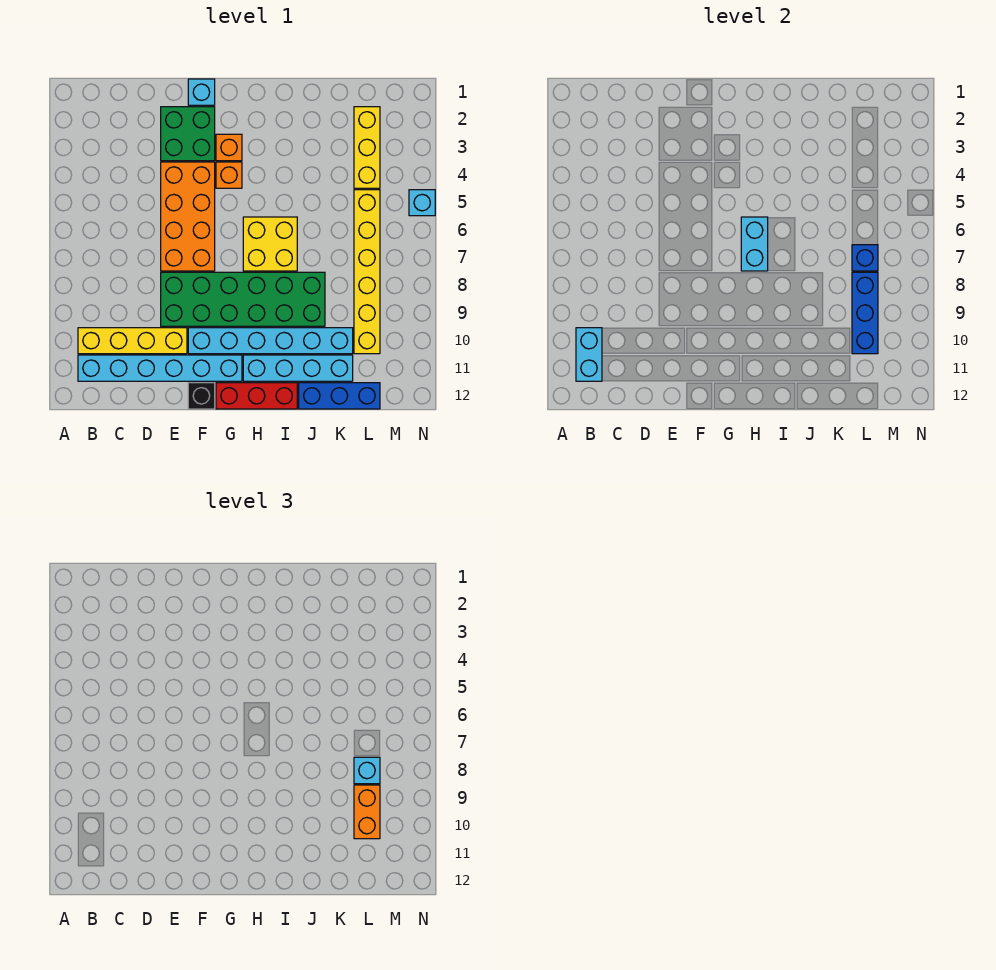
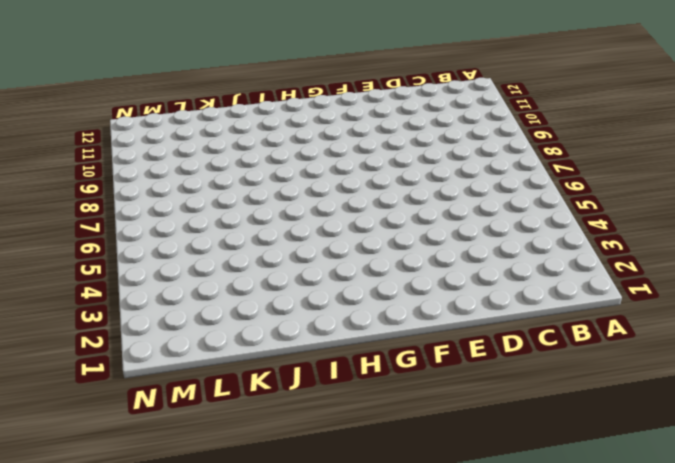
none -> yellow brick B10:E10 level 1
none -> cyan brick B11:G11 level 1
none -> green brick E2:F3 level 1

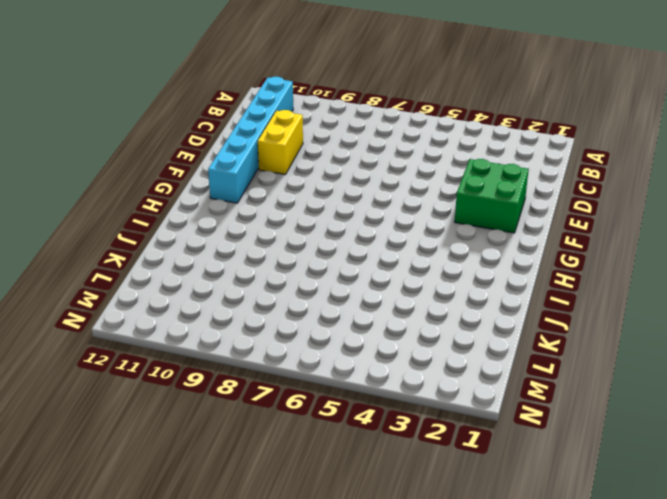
yellow brick D10:E10 level 1 -> yellow brick B10:E10 level 1
none -> orange brick E4:F7 level 1
none -> green brick E8:J9 level 1
none -> cyan brick F1 level 1

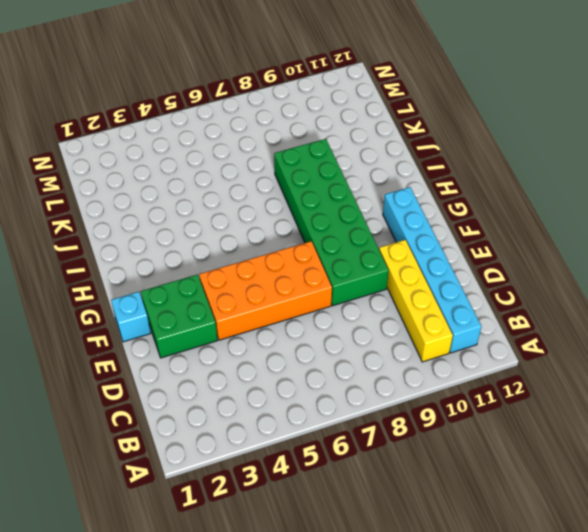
none -> cyan brick F10:K10 level 1
none -> black brick F12 level 1
none -> orange brick G3 level 1

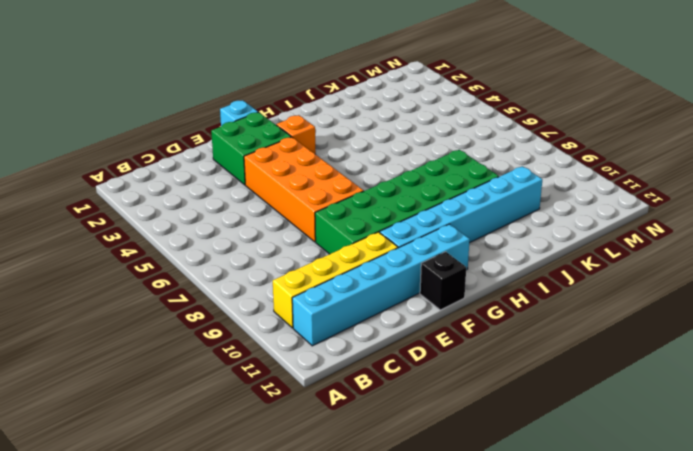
none -> orange brick G4 level 1
none -> red brick G12:I12 level 1
none -> yellow brick H6:I7 level 1

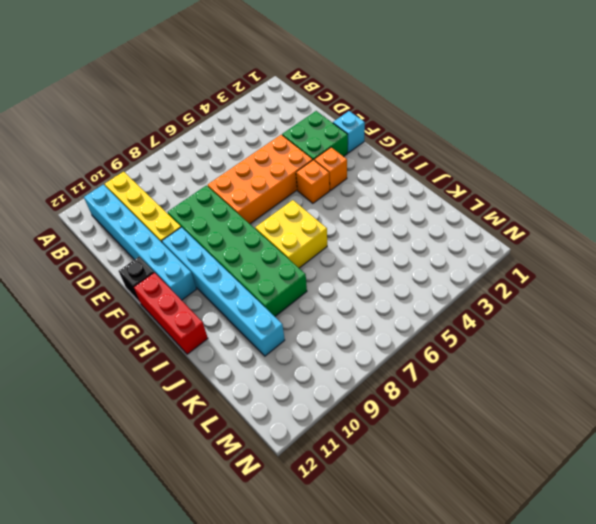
none -> cyan brick H11:K11 level 1
none -> blue brick J12:L12 level 1
none -> yellow brick L2:L4 level 1

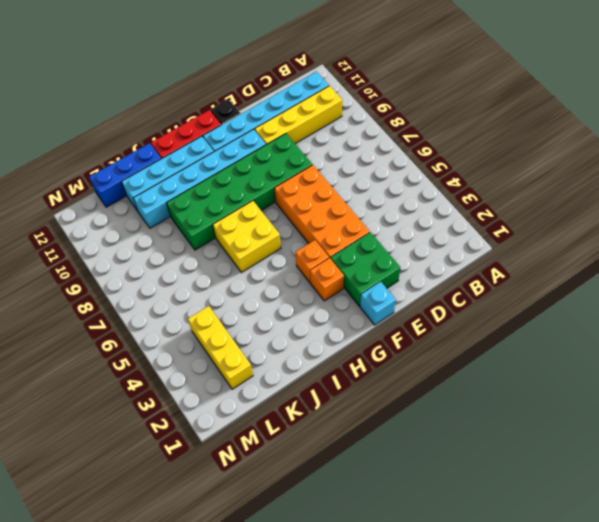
none -> yellow brick L5:L10 level 1
none -> cyan brick N5 level 1
none -> cyan brick B10:B11 level 2

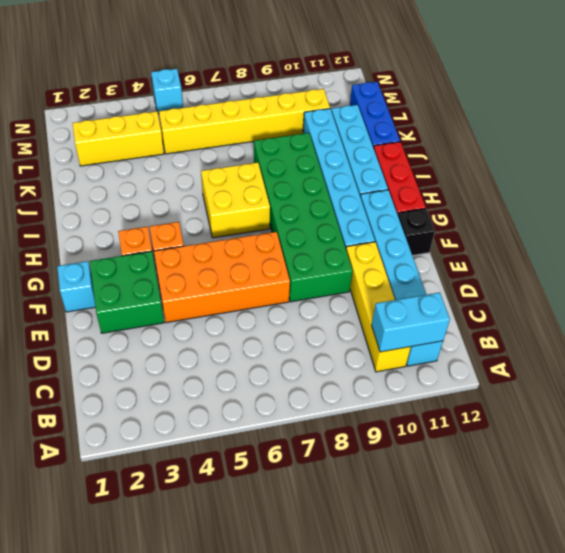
none -> cyan brick H6:H7 level 2
none -> blue brick L7 level 2
none -> blue brick L8:L10 level 2

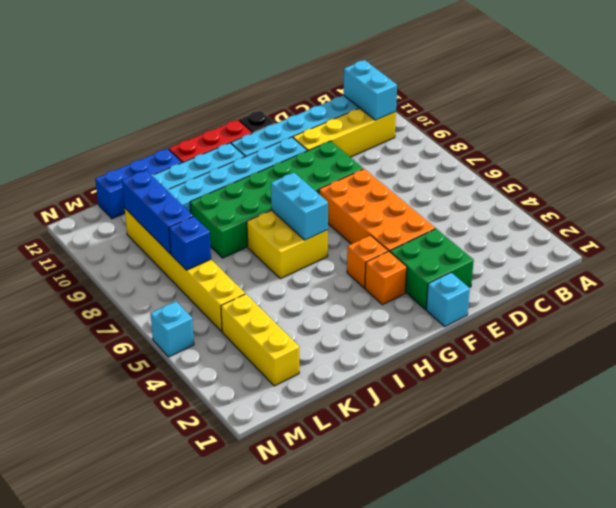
none -> cyan brick L8 level 3
none -> orange brick L9:L10 level 3

